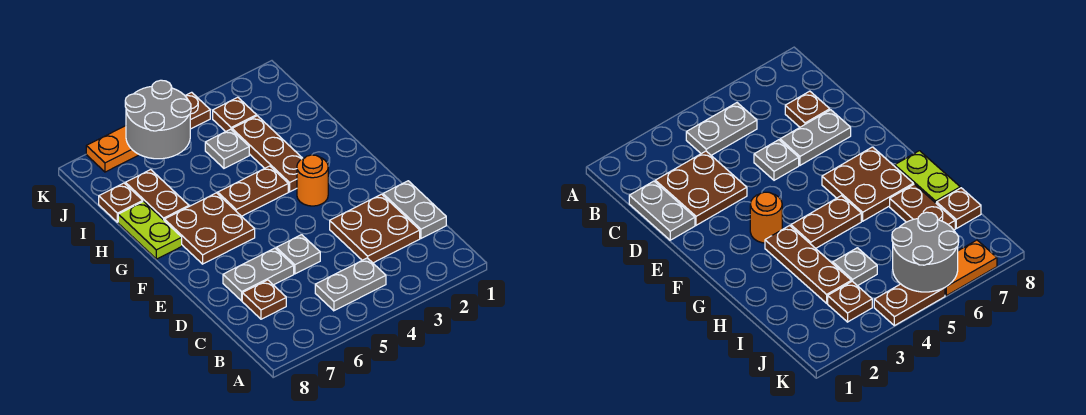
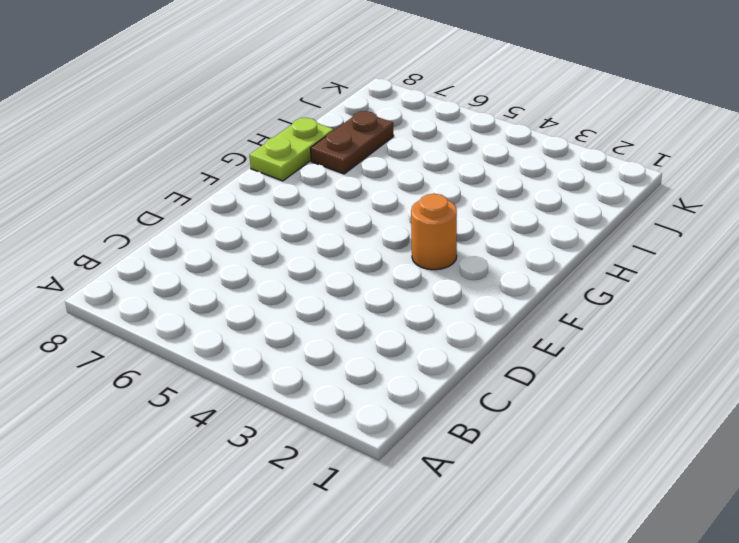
none -> grey plate B4:B5 level 1
none -> grey plate C1:D1 level 1
none -> brown plate C2:D3 level 1

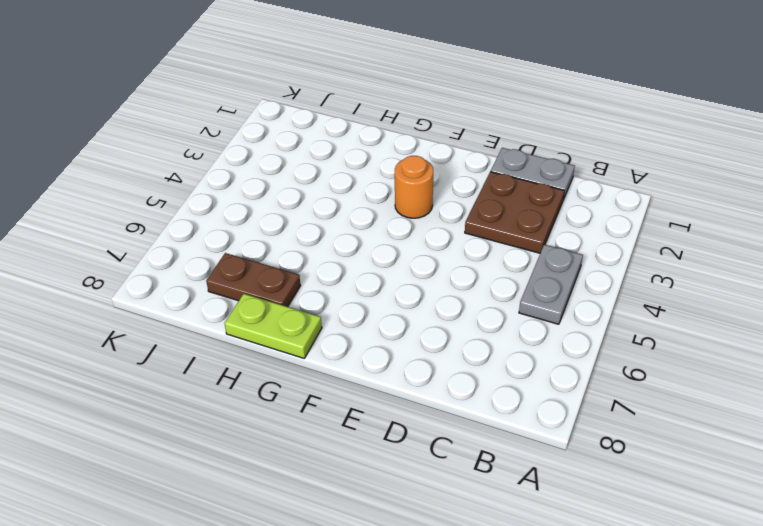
none -> brown plate C7 level 1
none -> grey plate D5 level 1
none -> grey plate D6:D7 level 1

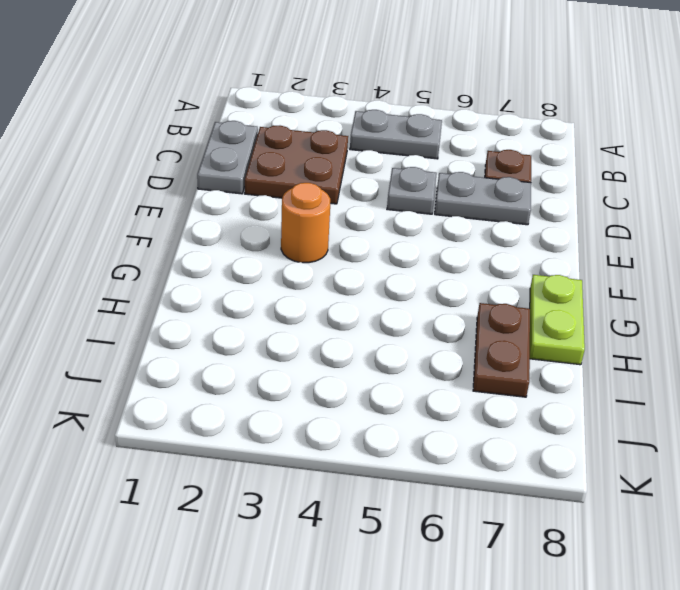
none -> brown plate F6:G7 level 1
none -> brown plate G3:I3 level 1
none -> brown plate G4:G5 level 1

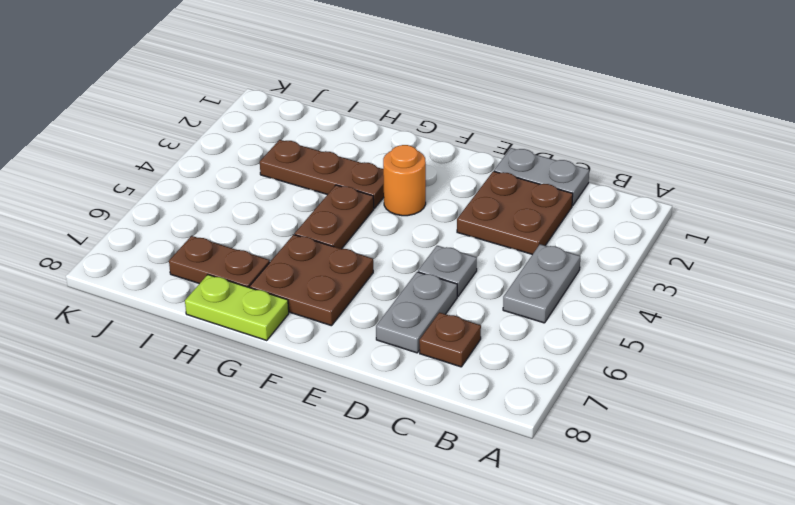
none -> grey plate I4 level 1
none -> brown plate I8 level 1
none -> brown plate J3 level 1

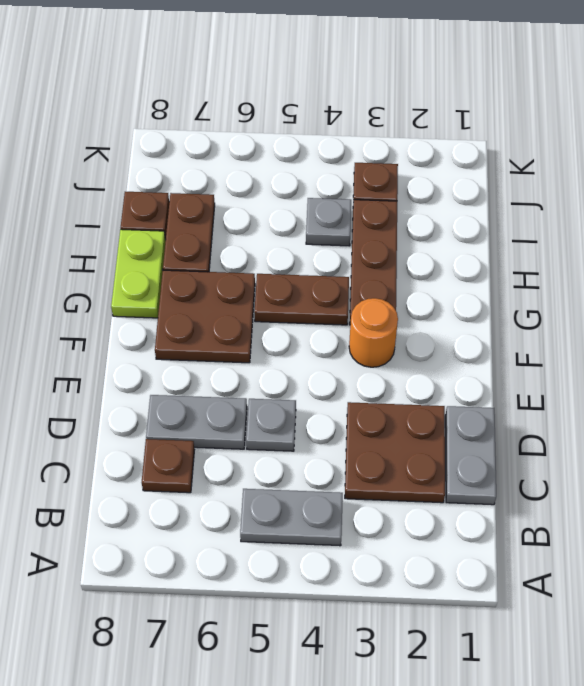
none -> brown plate K4:K5 level 1
none -> orange plate K6:K7 level 1
none -> grey round brick J5:K6 level 2

